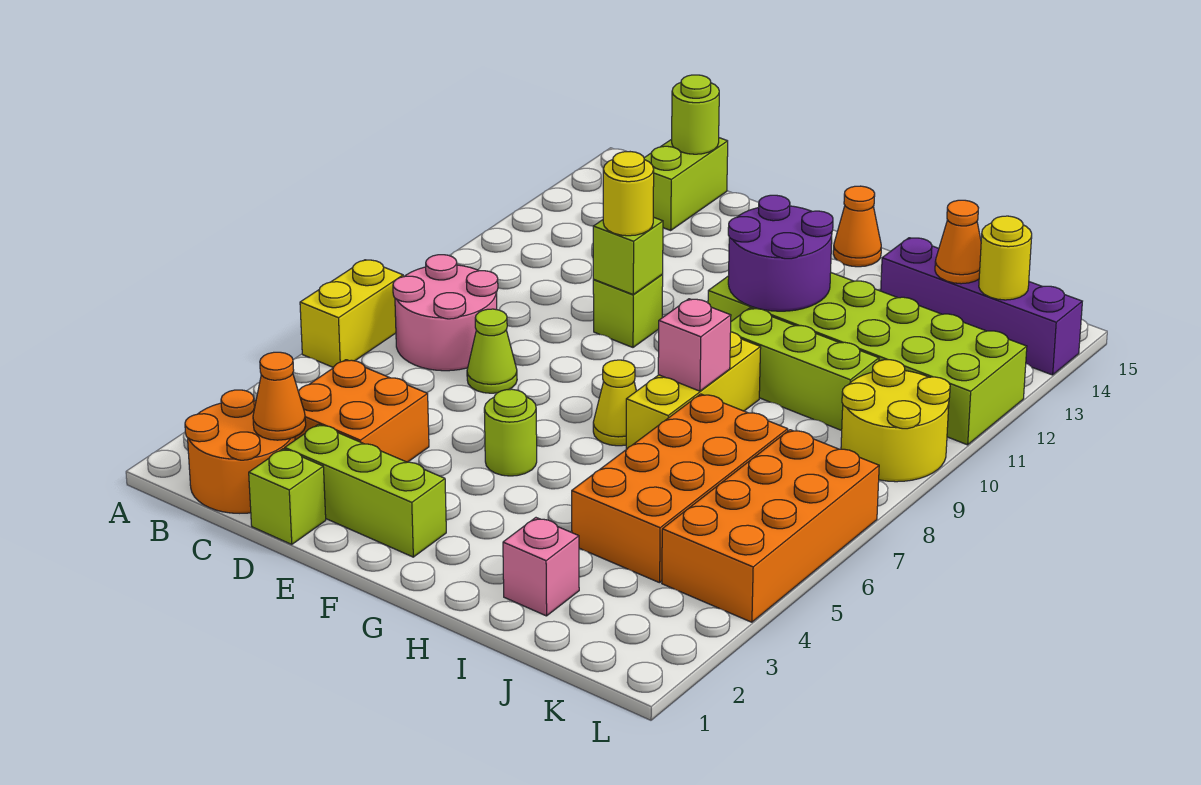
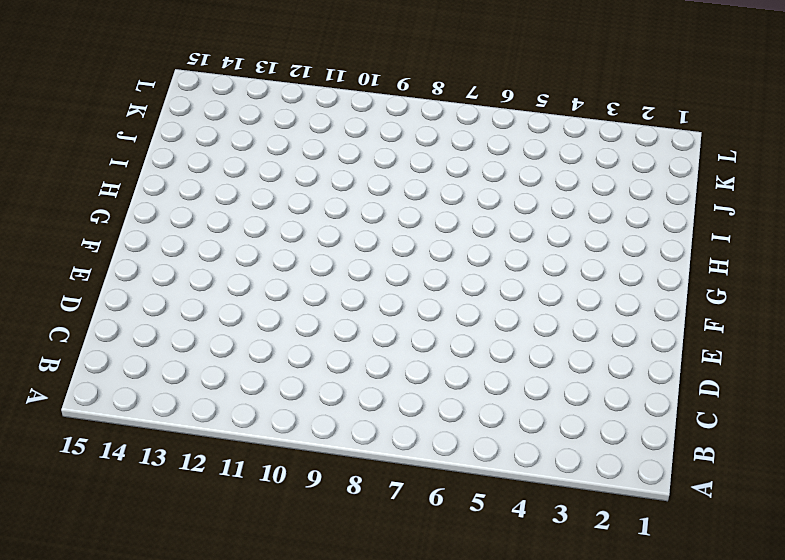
none -> yellow brick A6:A7 level 1
none -> orange round brick B1:C2 level 1
none -> pink round brick B7:C8 level 1

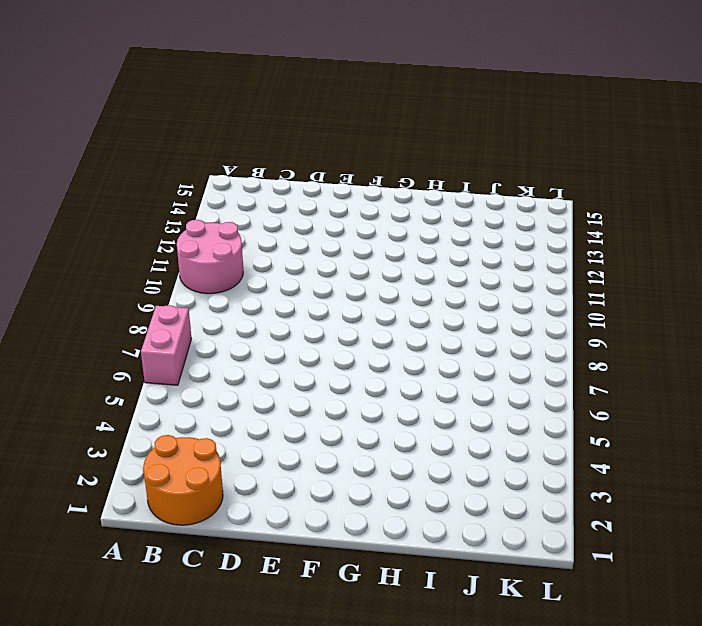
pink brick A6:A7 level 1 -> yellow brick A6:A7 level 1
pink round brick A10:B11 level 1 -> pink round brick B7:C8 level 1
none -> orange brick C3:D4 level 1
none -> lime brick C14:C15 level 1
none -> lime brick D1 level 1

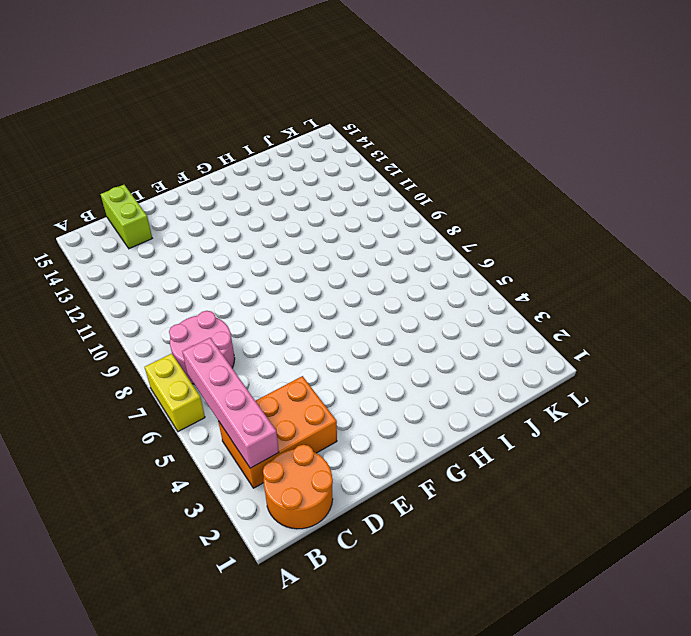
orange brick B3:D4 level 1 -> orange brick C3:D4 level 1
pink brick B3:B6 level 2 -> none
none -> lime brick D1 level 1
none -> lime brick D2:F2 level 1
none -> lime cone D7 level 1

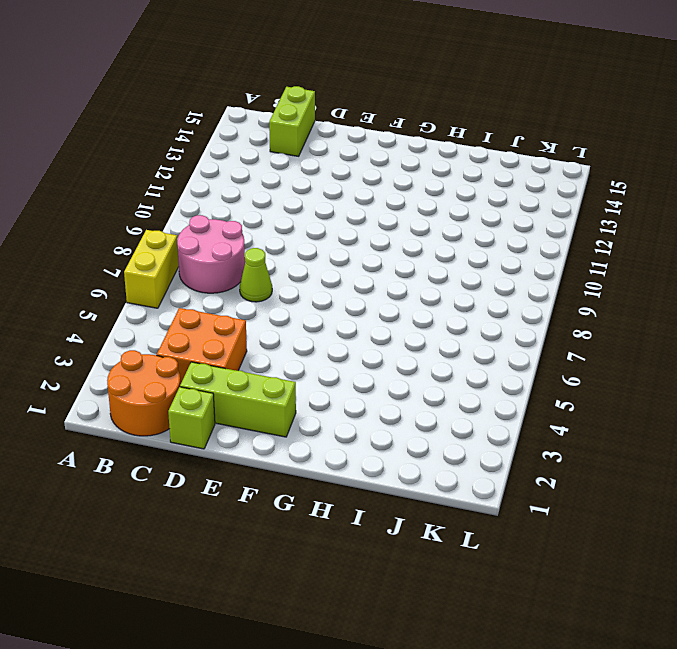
none -> lime brick E10 level 1
none -> lime round brick F5 level 1
none -> yellow cone G7 level 1

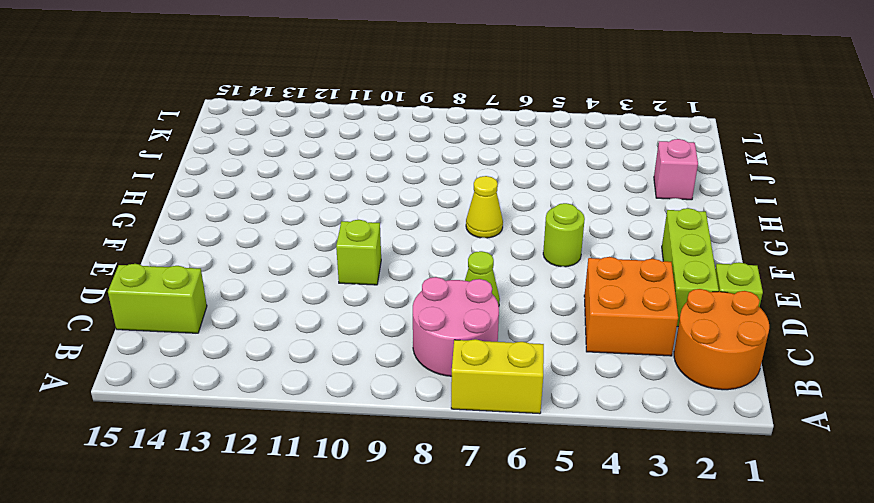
none -> lime brick G11:L12 level 1
none -> orange cone G15 level 1
none -> yellow brick H7:H9 level 1

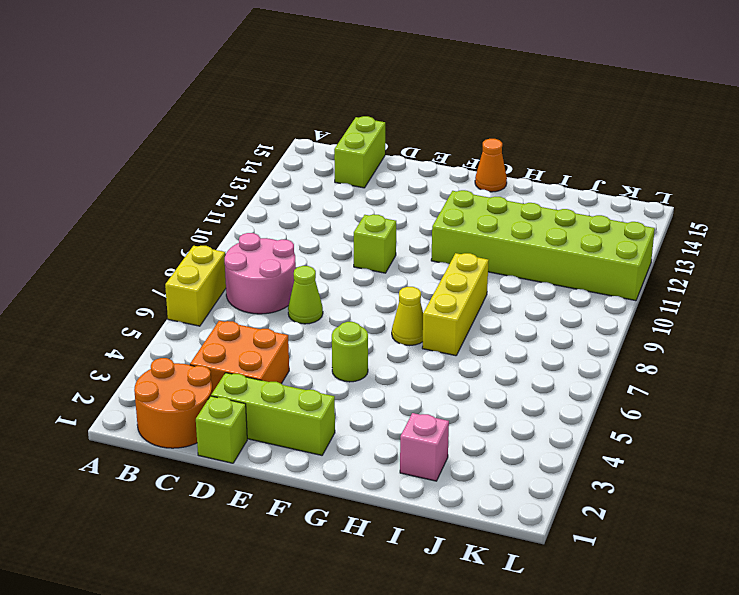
none -> lime brick H10:J10 level 1
none -> orange brick I4:J7 level 1
none -> purple brick I14:L14 level 1

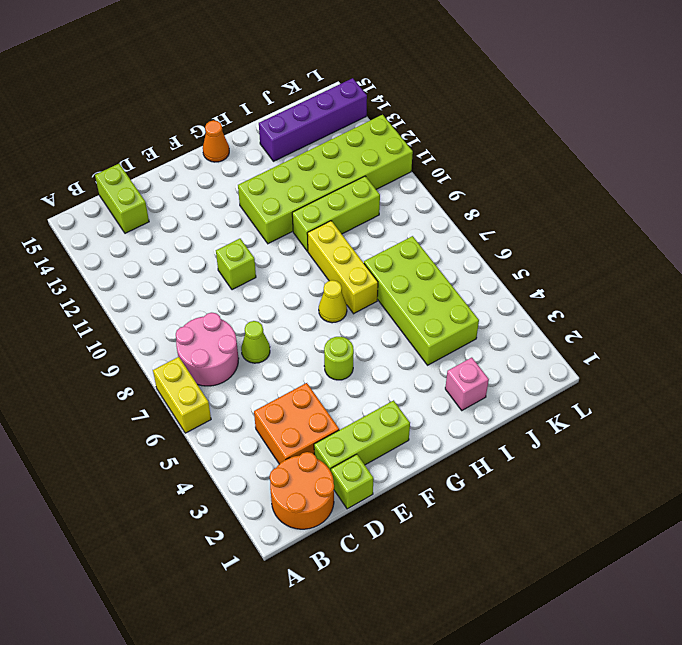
lime brick I4:J7 level 1 -> orange brick I4:J7 level 1
none -> orange brick K4:L7 level 1
none -> yellow round brick K9:L10 level 1
none -> orange cone C2 level 2

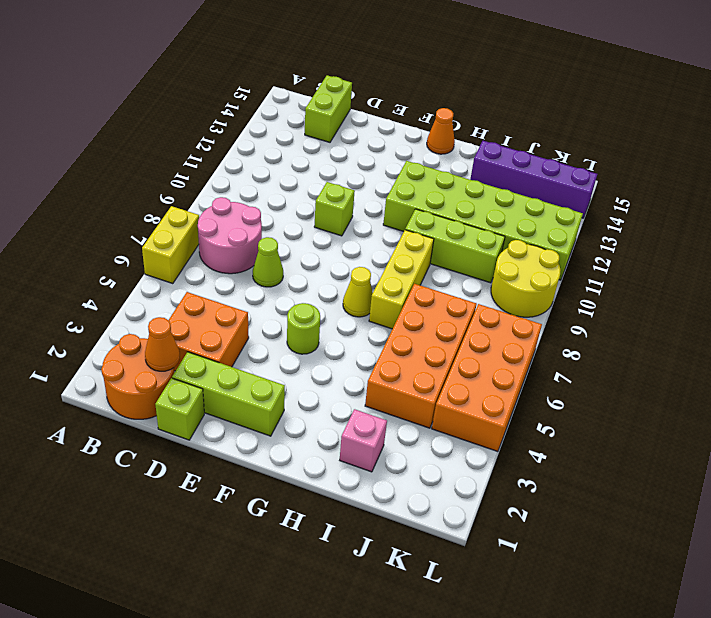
none -> lime round brick C15 level 2
none -> lime brick E10 level 2
none -> purple round brick G11:H12 level 2

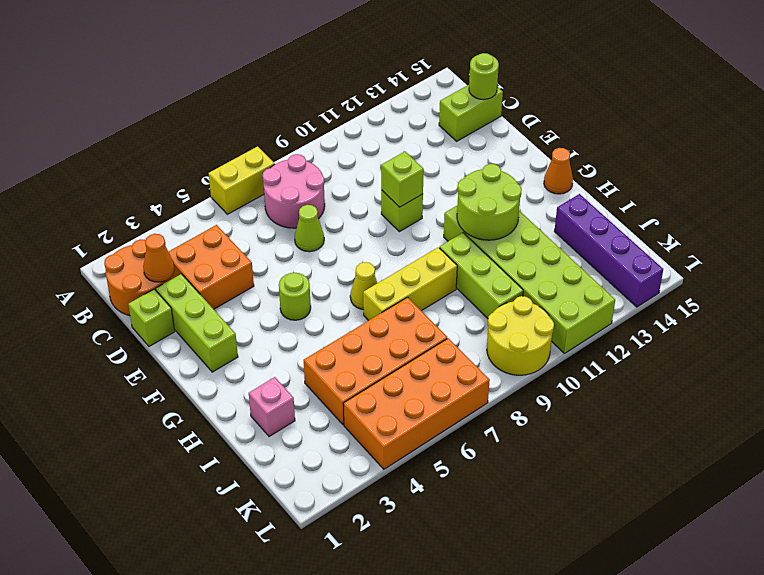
lime round brick G11:H12 level 2 -> purple round brick G11:H12 level 2
none -> pink brick H8 level 2
none -> orange cone J14 level 2
none -> yellow round brick K14 level 2

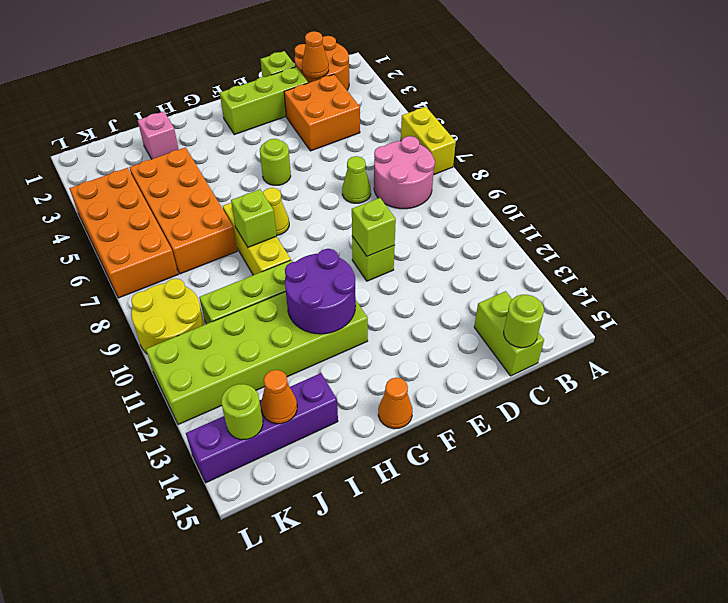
lime brick H8 level 2 -> pink brick H8 level 2
lime round brick K14 level 2 -> yellow round brick K14 level 2
none -> yellow round brick E10 level 3

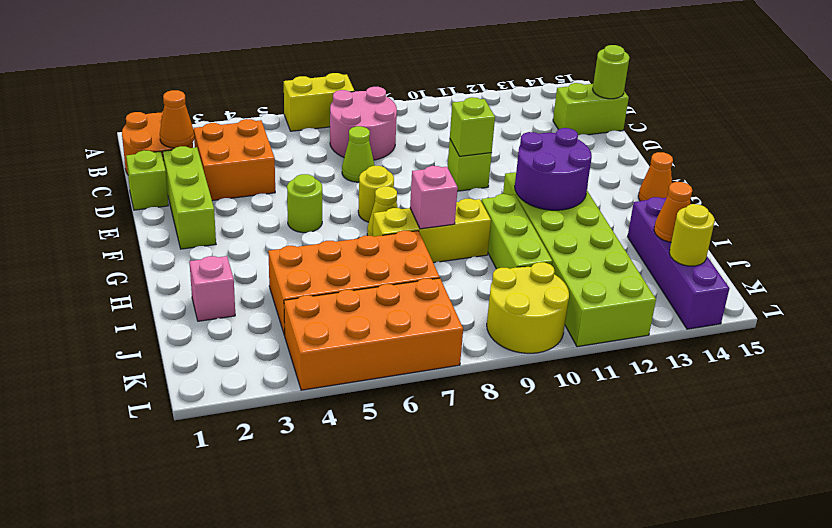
yellow round brick F7 level 1 -> yellow round brick E10 level 3

